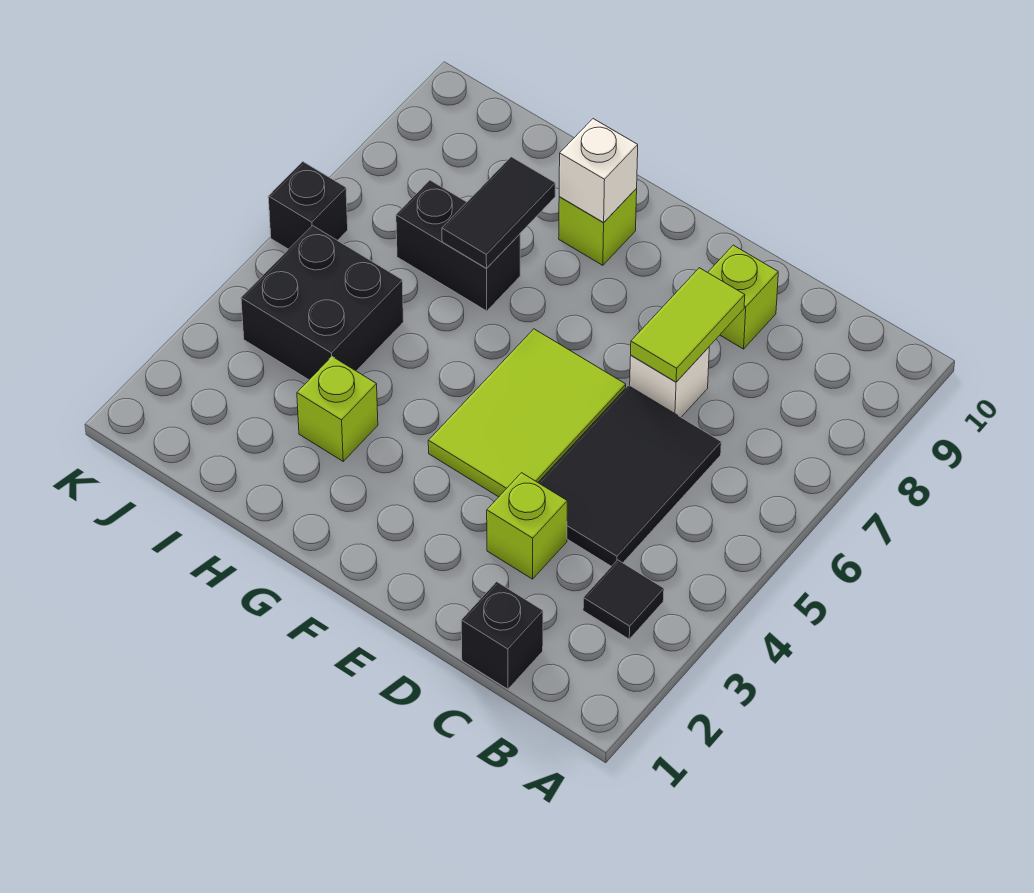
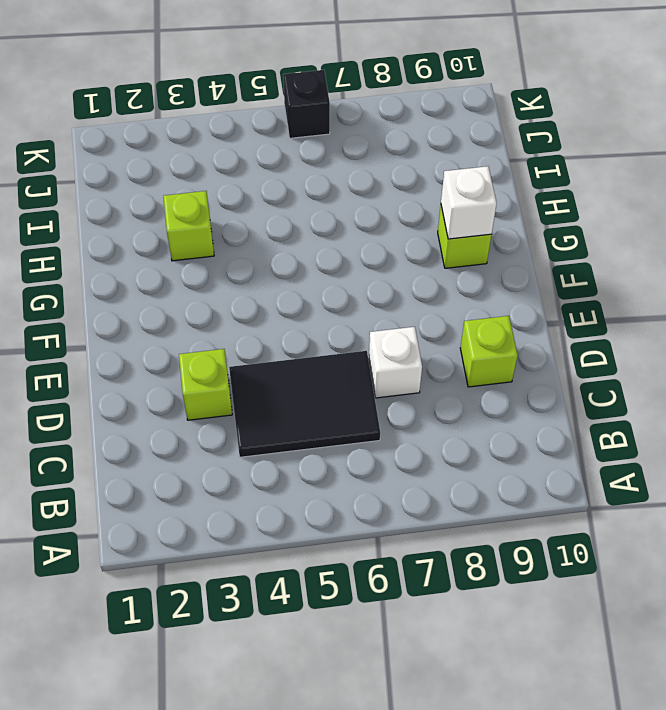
none -> black tile B3 level 1
none -> black brick C1 level 1
none -> lime tile E4:F6 level 1

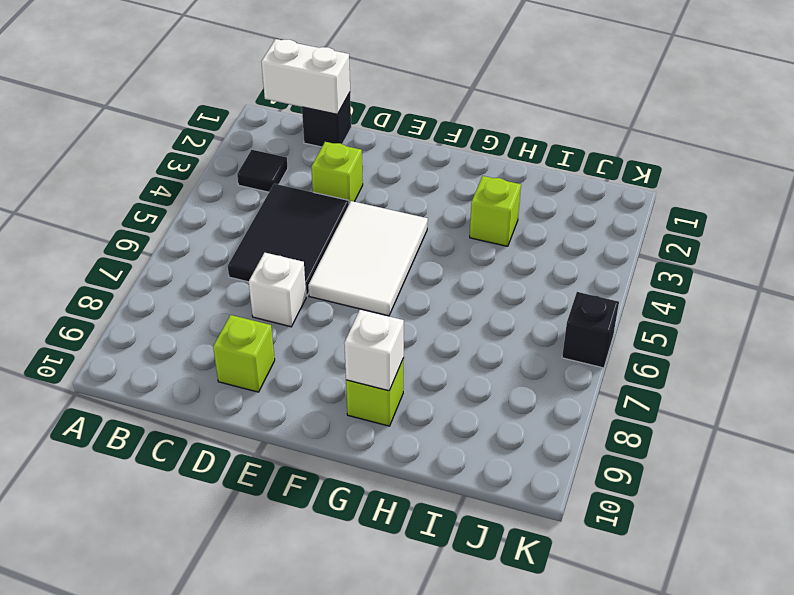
white brick B1:C1 level 2 -> none
white tile E4:F6 level 1 -> lime tile E4:F6 level 1
none -> black brick H7:I7 level 1
none -> black brick I4:J5 level 1
none -> lime tile D7:D8 level 2

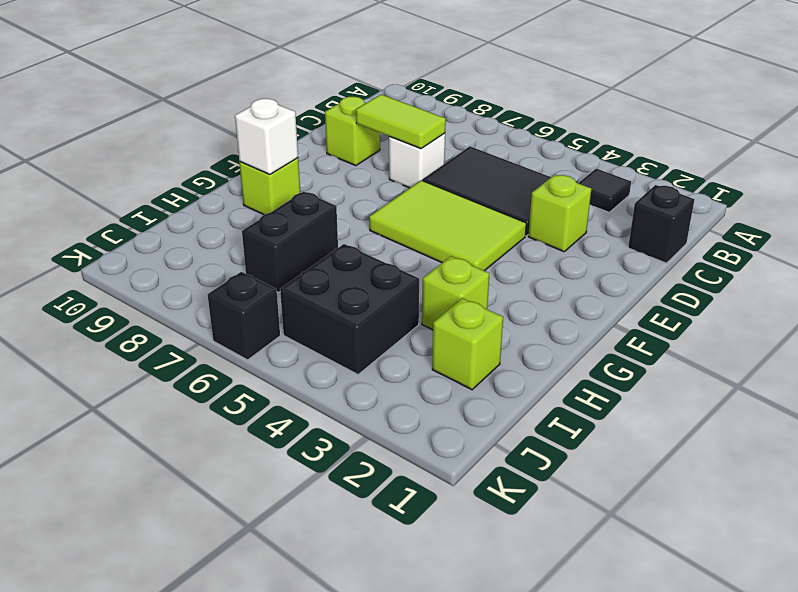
lime brick I2 level 1 -> none
none -> black tile H7:H8 level 2

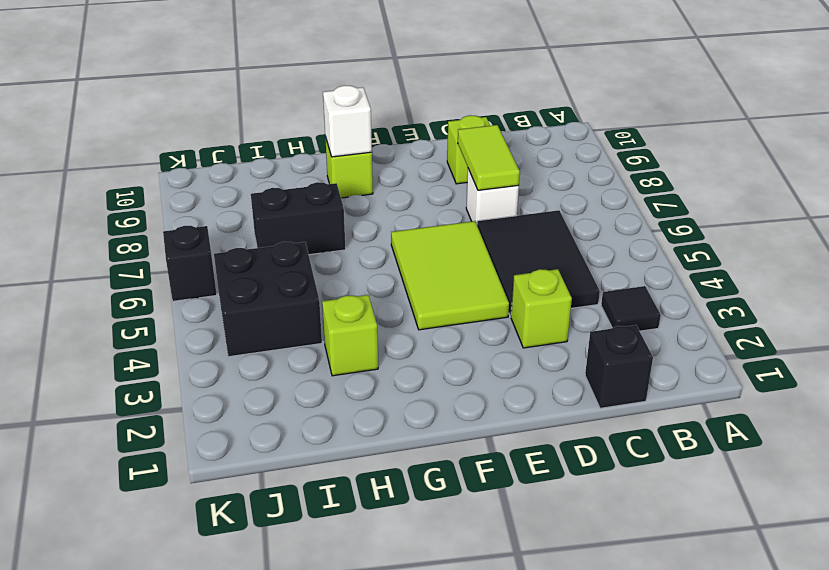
none -> black tile H7:H8 level 2

